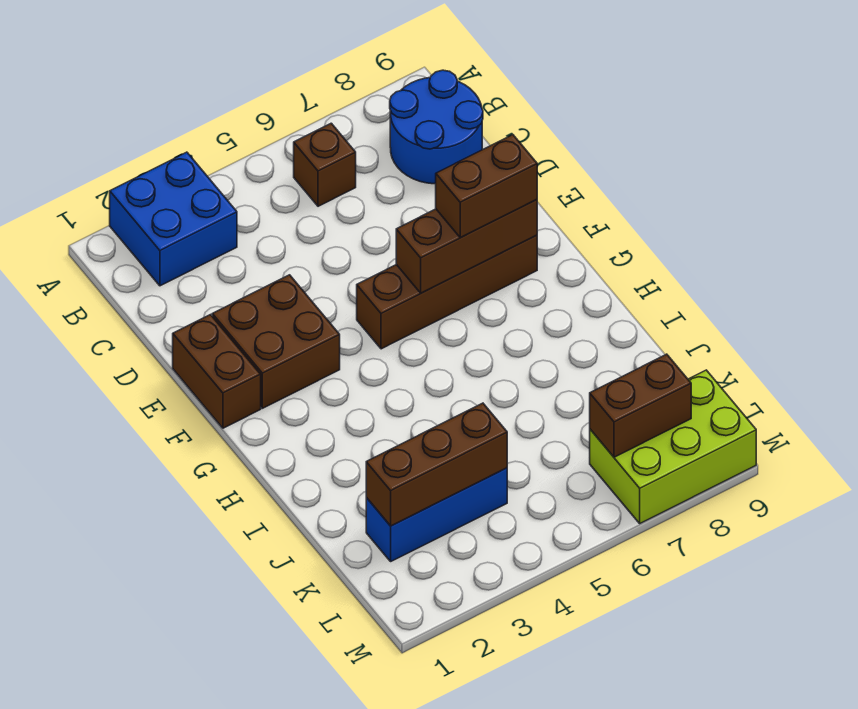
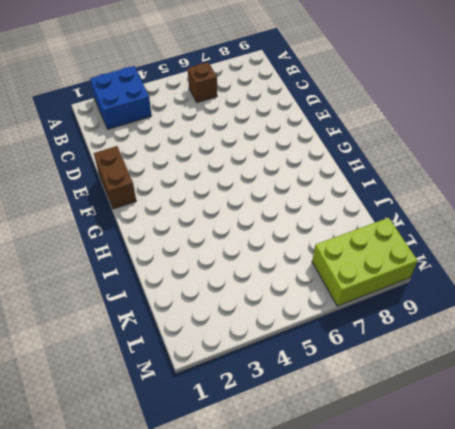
none -> blue round brick B8:C9 level 1
none -> brown brick E2:F3 level 1
none -> brown brick F5:F8 level 1

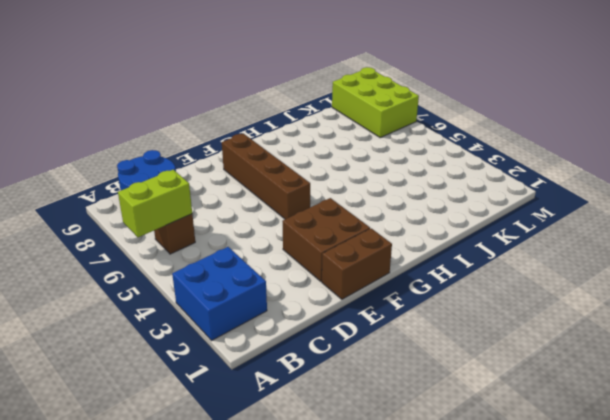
lime brick A6:B6 level 2 -> none
none -> blue brick K2:K4 level 1
none -> brown brick F6:F8 level 2
none -> brown brick K2:K4 level 2

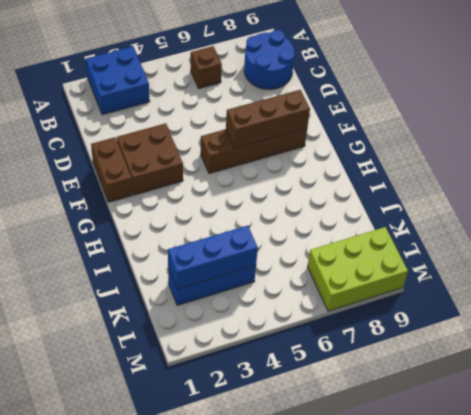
blue brick K2:K4 level 2 -> brown brick K2:K4 level 2
none -> brown brick L7:L8 level 2
none -> brown brick F7:F8 level 3

